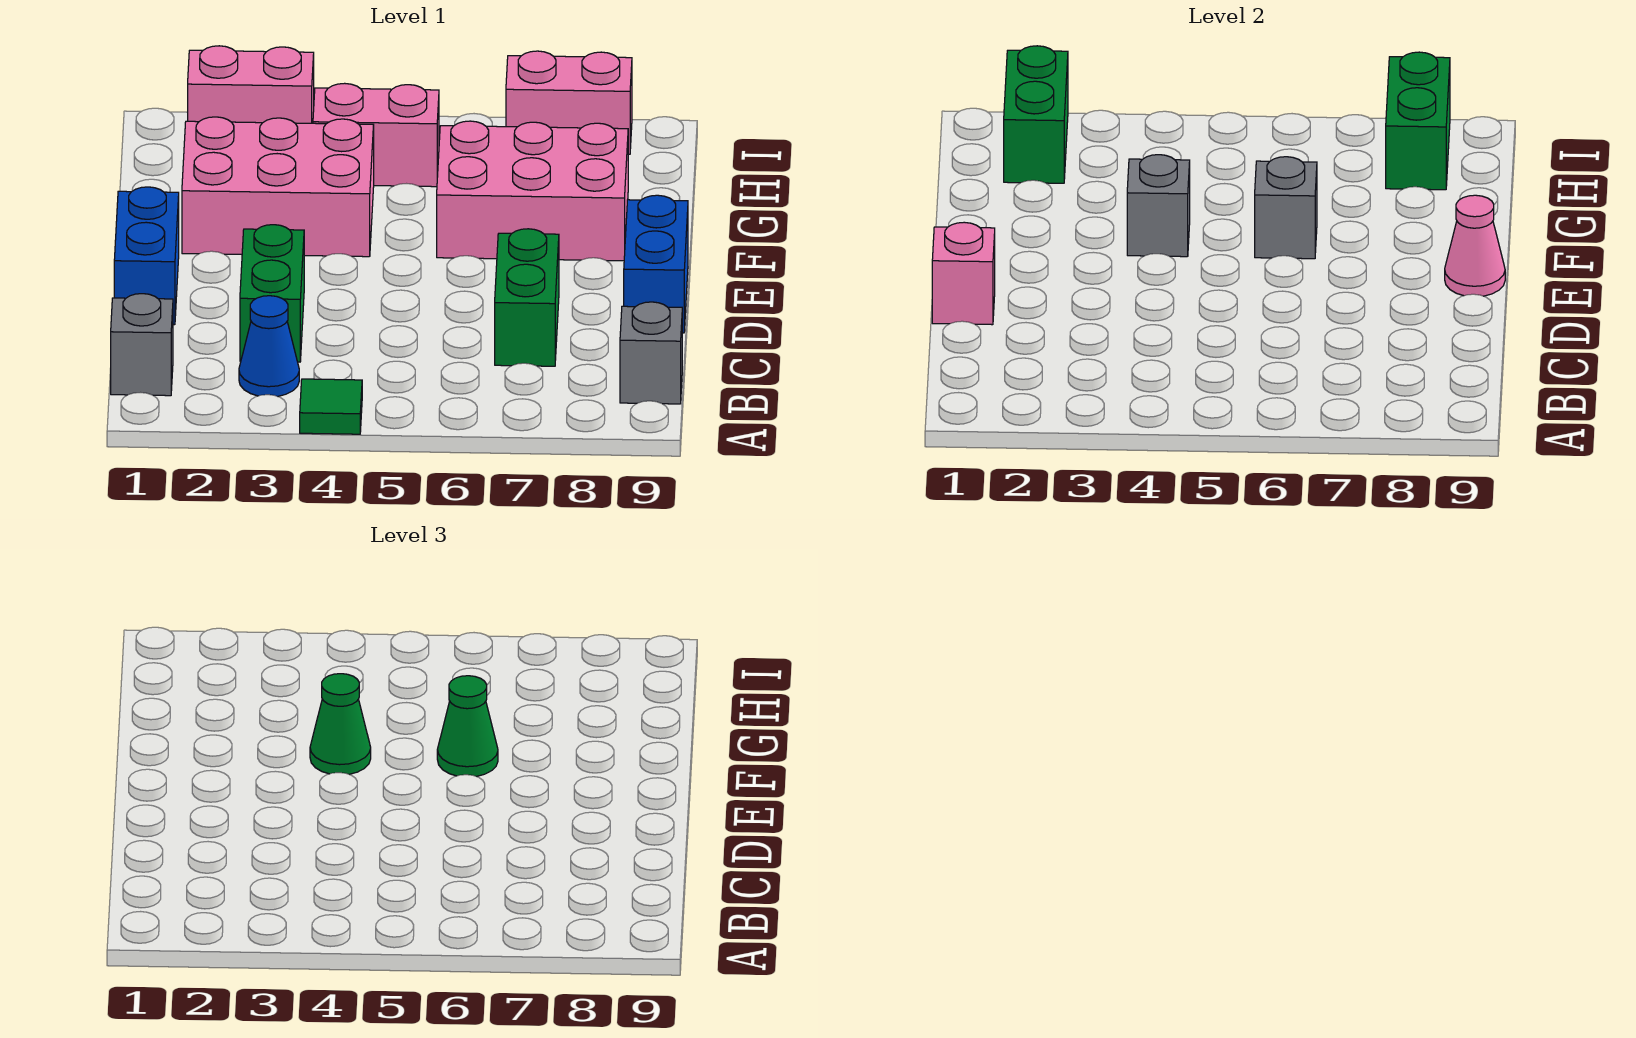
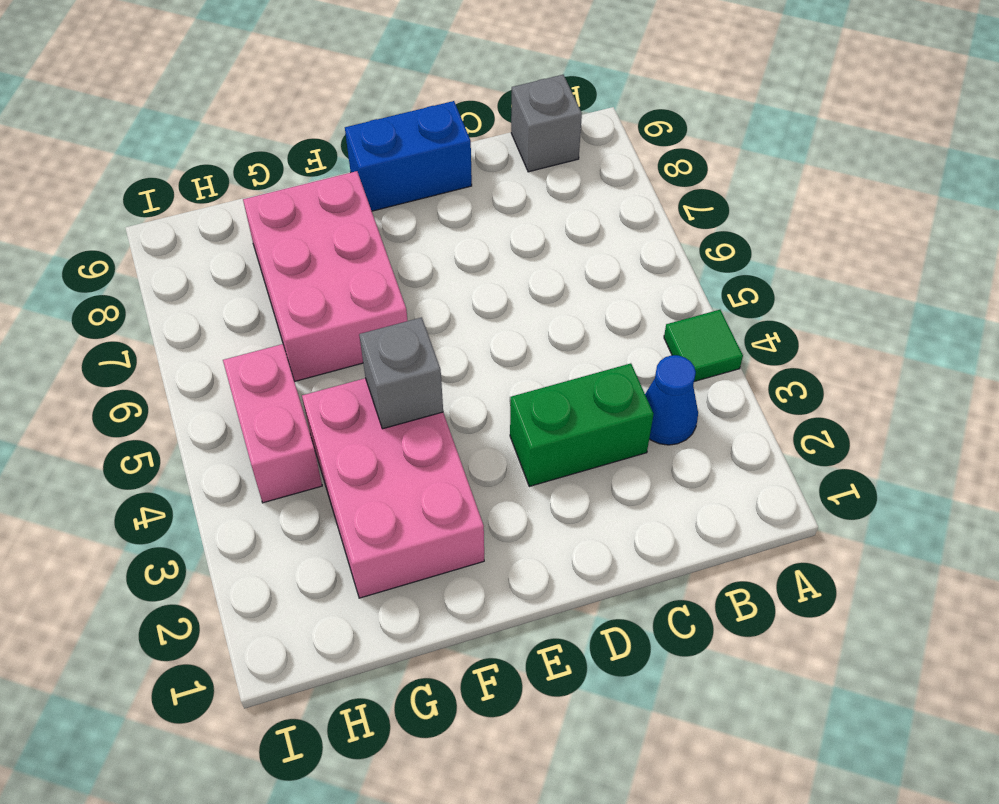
none -> grey brick B1 level 1
none -> green brick C7:D7 level 1
none -> blue brick D1:E1 level 1

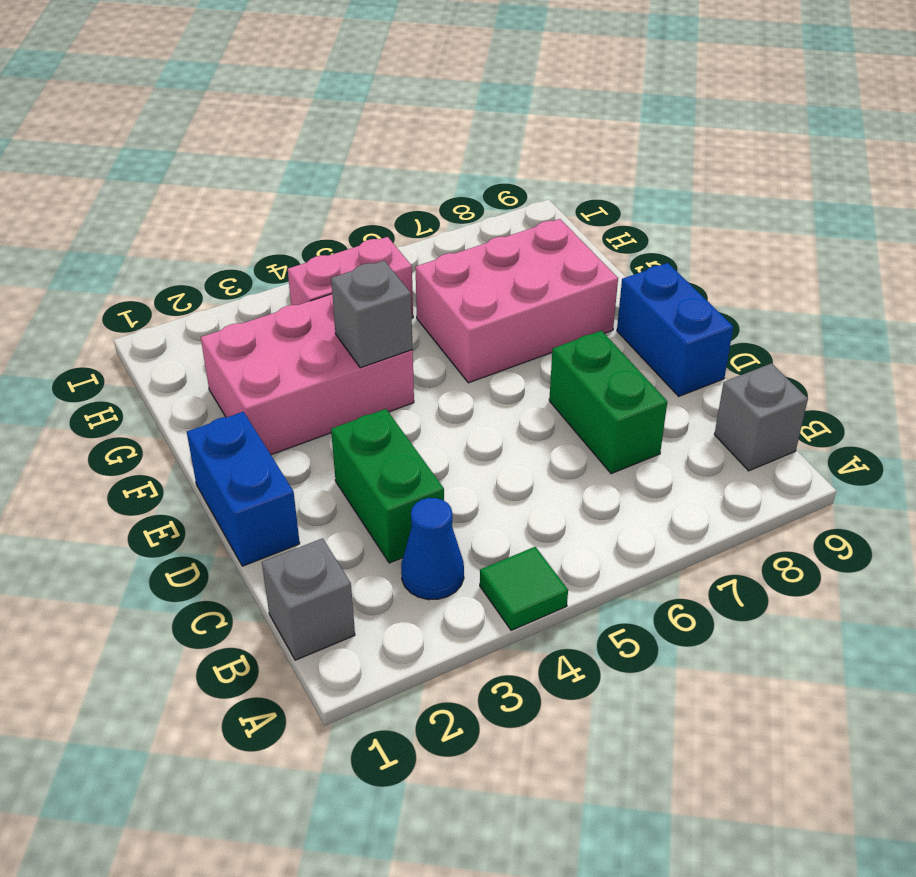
none -> pink brick I2:I3 level 1
none -> pink brick I7:I8 level 1
none -> pink brick D1 level 2

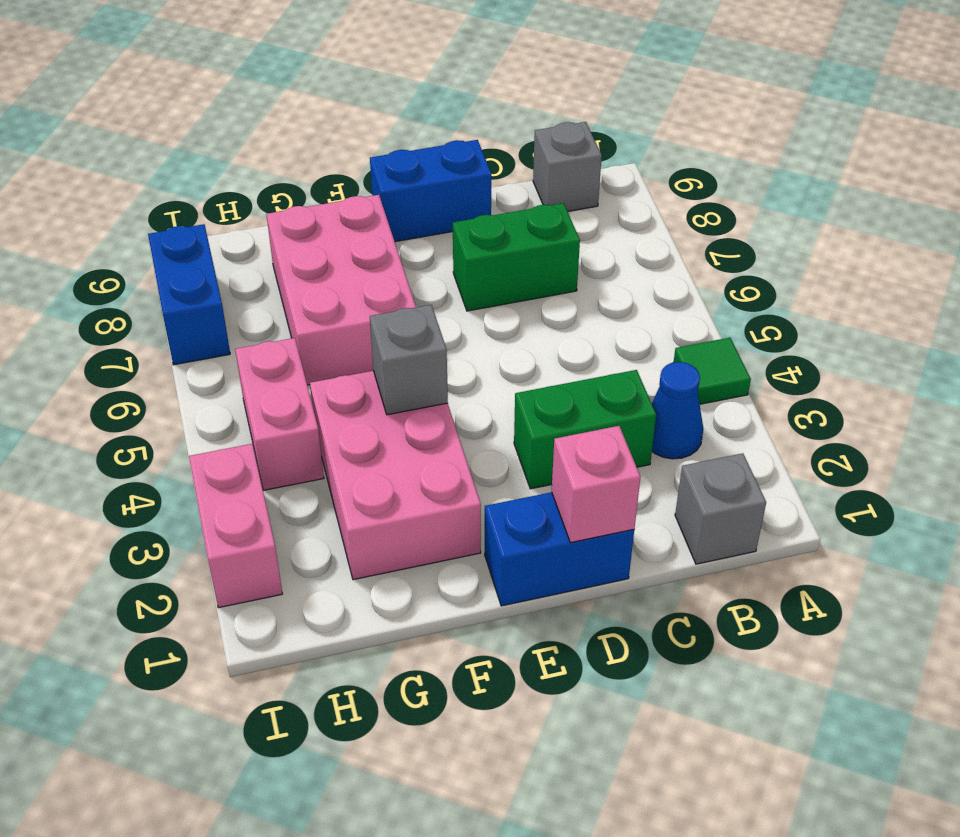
blue brick I7:I8 level 1 -> pink brick I7:I8 level 1
none -> pink cone E9 level 2
none -> grey brick F6 level 2
none -> green brick H2:I2 level 2

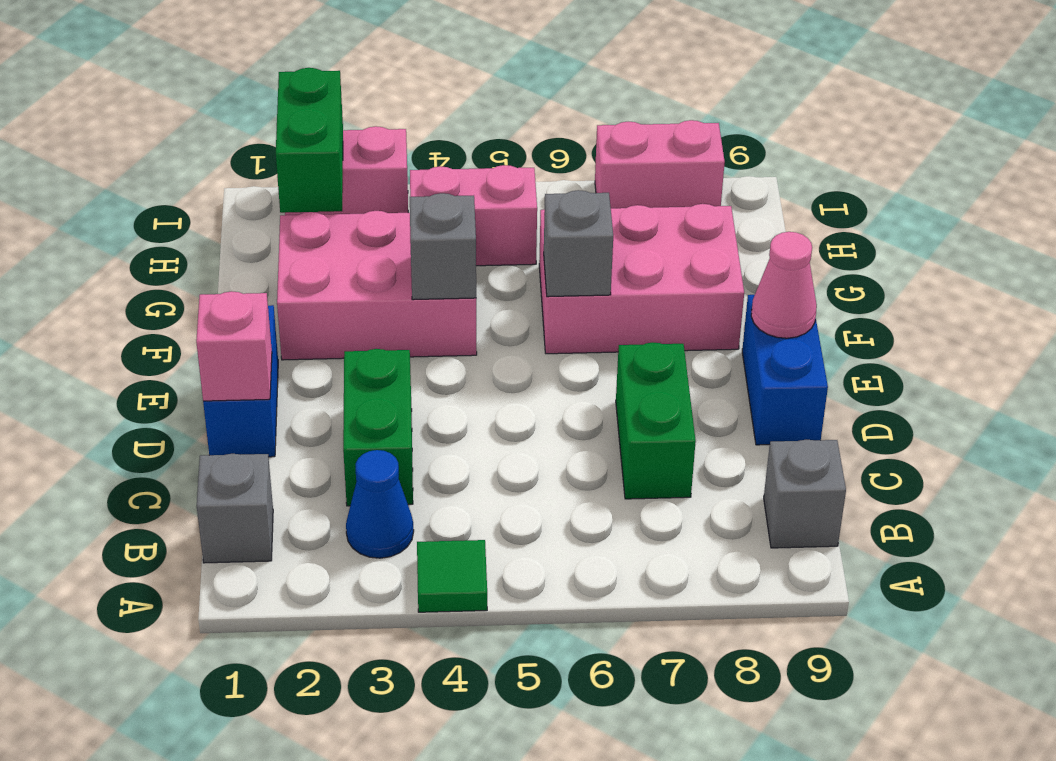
none -> green brick H8:I8 level 2
none -> green cone F4 level 3
none -> green cone F6 level 3

